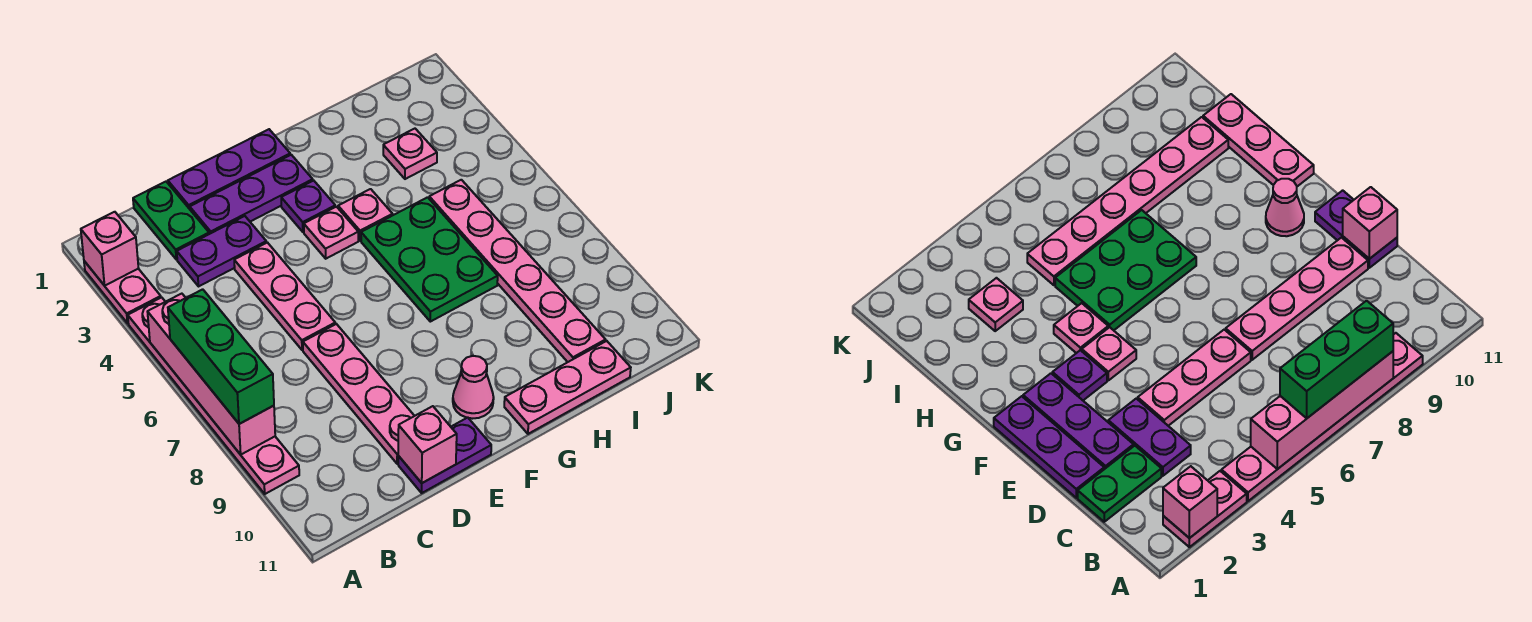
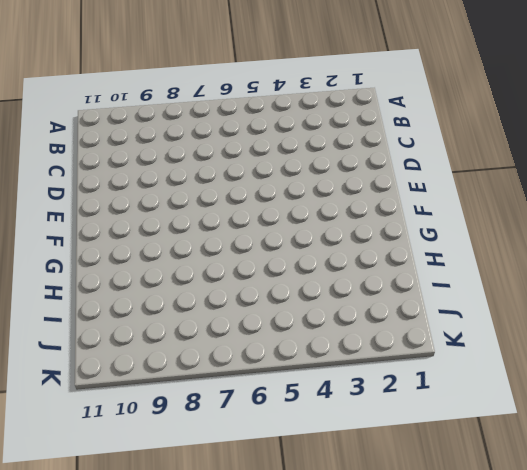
none -> pink plate A2:A3 level 1
none -> pink plate A4:A9 level 1
none -> green plate C1:C2 level 1

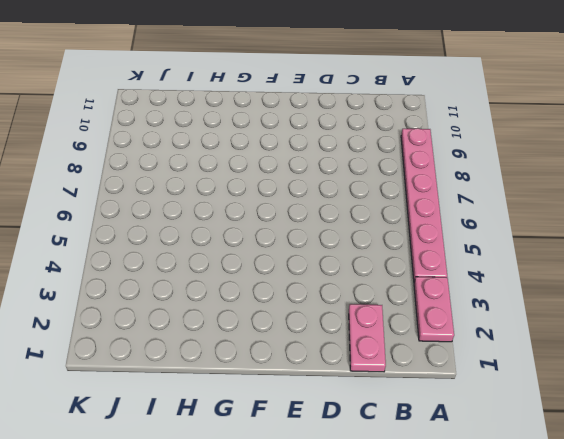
pink plate C1:C2 level 1 -> green plate C1:C2 level 1
none -> purple plate C3:D3 level 1
none -> purple plate D1:F1 level 1
none -> purple plate D2:F2 level 1

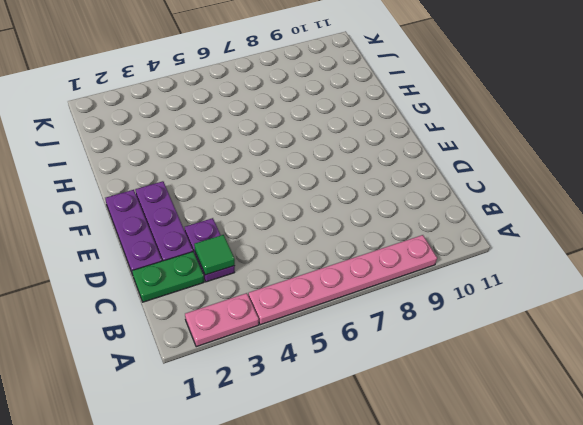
green tile C3 level 2 -> none
none -> pink plate D4:D6 level 1
none -> pink plate D7:D10 level 1
none -> purple plate D11:E11 level 1

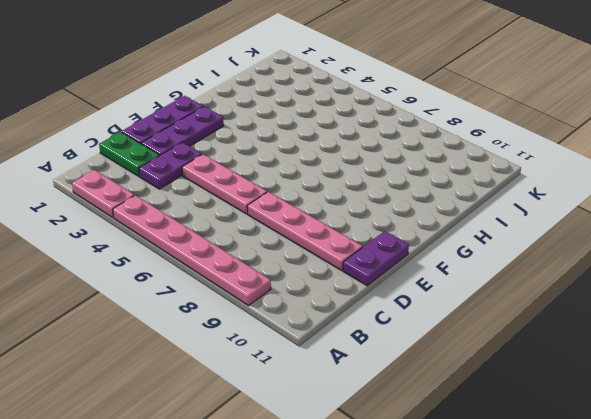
none -> purple plate F3 level 1
none -> pink plate F4 level 1
none -> pink cone F10 level 1

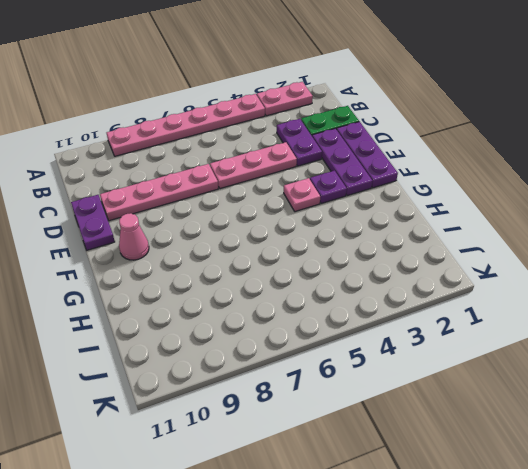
none -> pink plate G4 level 1
none -> green plate G5:H7 level 1
none -> pink plate G11:I11 level 1

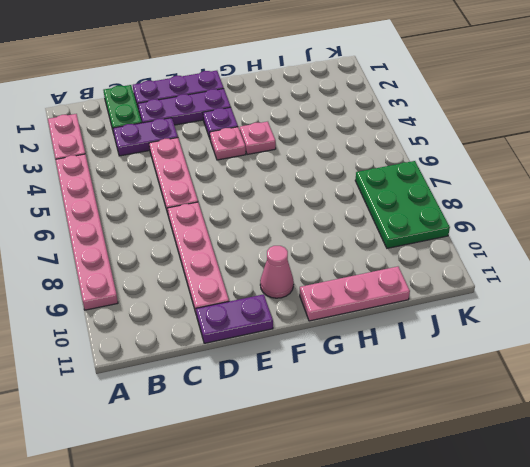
green plate J7:K9 level 1 -> green plate G5:H7 level 1
none -> pink plate I3 level 1
none -> pink plate I5:I10 level 1
none -> pink brick A2 level 2

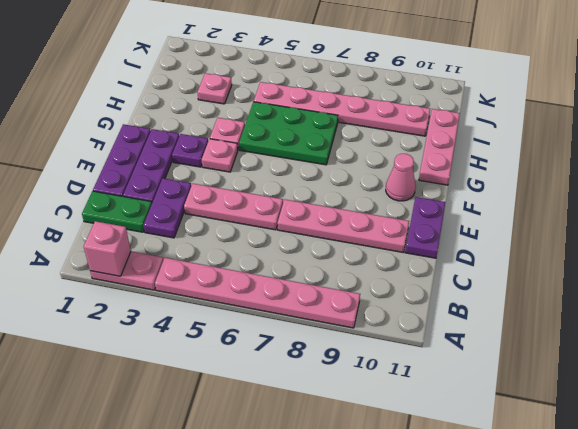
none -> pink brick A5:A8 level 2
none -> pink brick D11 level 2
none -> green brick A6:A8 level 3

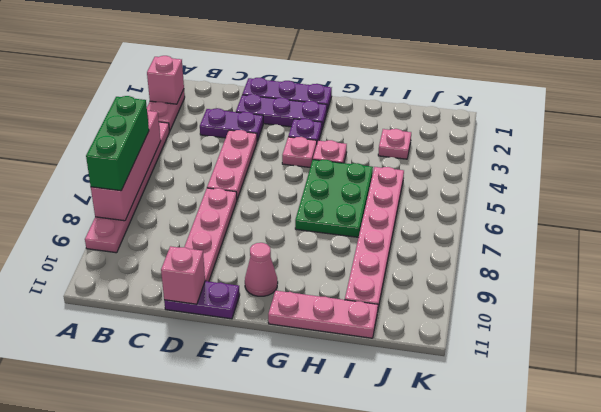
none -> green plate C1:C2 level 1

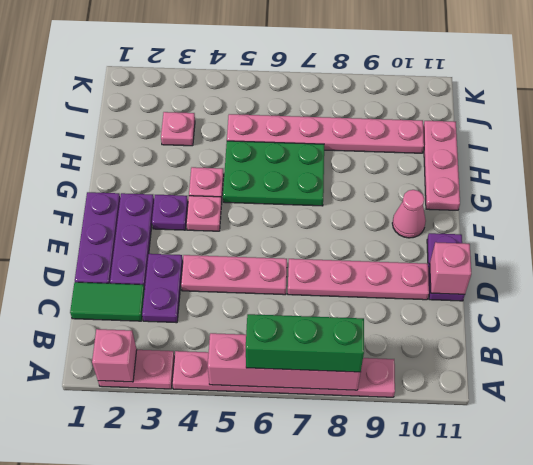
green tile C1:C2 level 1 -> green plate C1:C2 level 1

